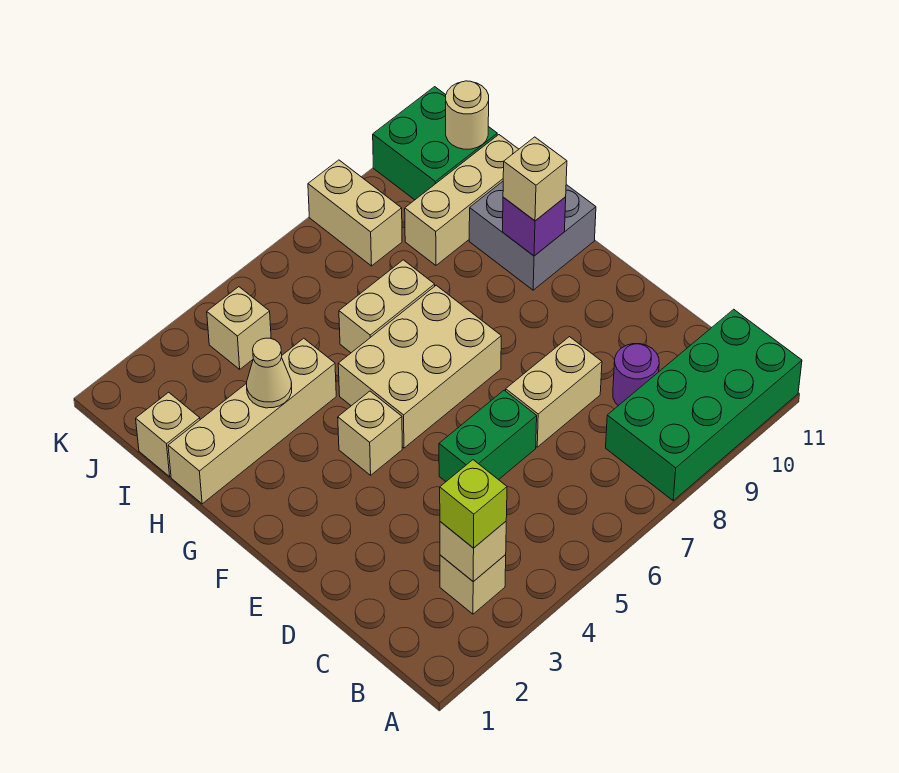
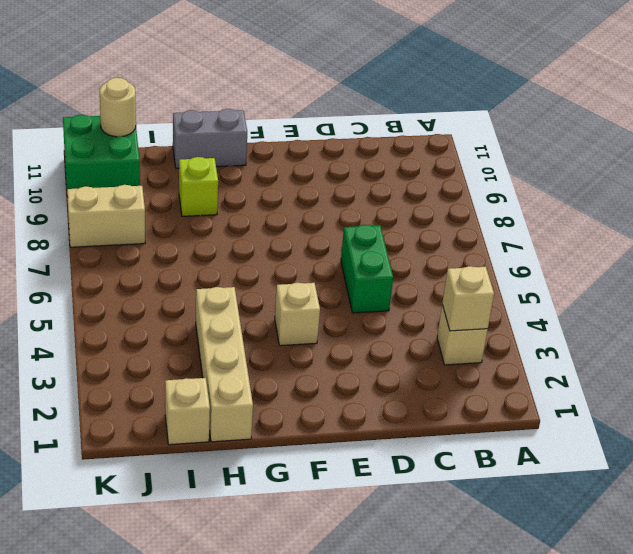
grey brick G11:H11 level 1 -> grey brick G10:H11 level 1
lime brick H9 level 1 -> lime brick B3 level 3
none -> green brick A8:B11 level 1
none -> purple round brick C9 level 1
none -> tan brick D7:D8 level 1

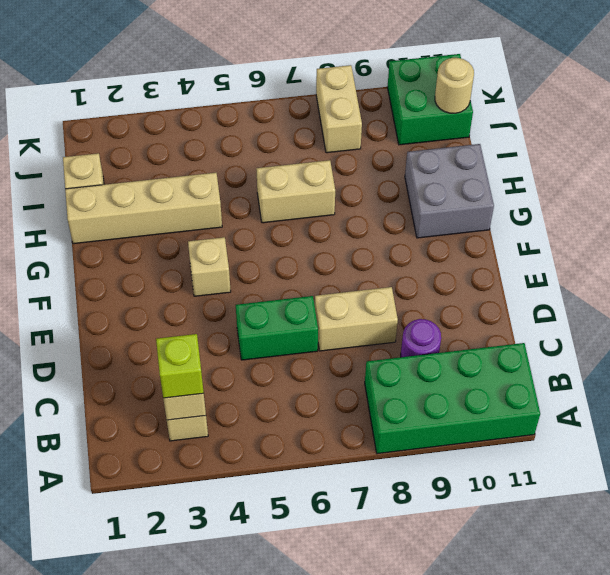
none -> tan brick F5:G7 level 1
none -> tan brick I9:I11 level 1
none -> tan brick J4 level 1

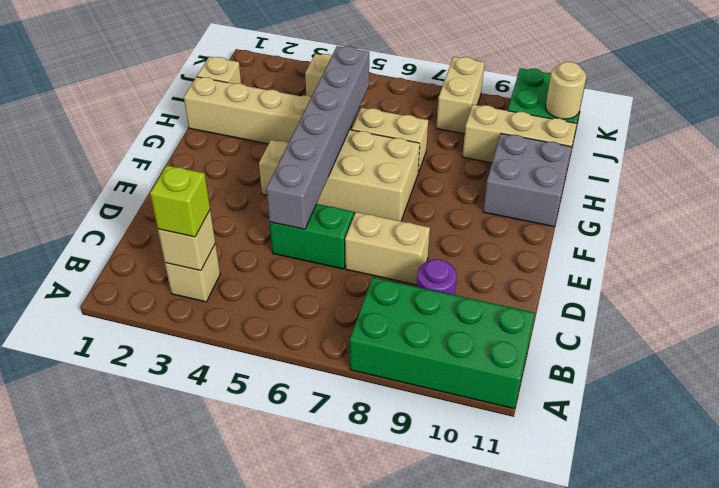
grey brick D5:I5 level 2 -> none
none -> purple brick G10 level 2
none -> tan cone H3 level 2
none -> tan brick G10 level 3

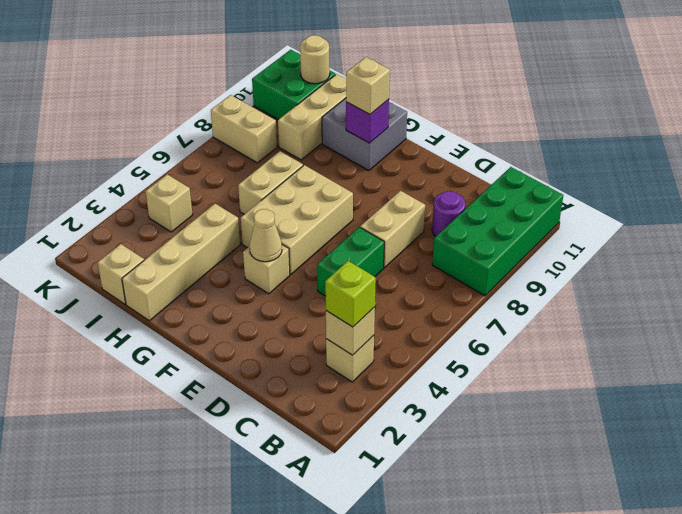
tan cone F4 level 2 -> tan cone H3 level 2

